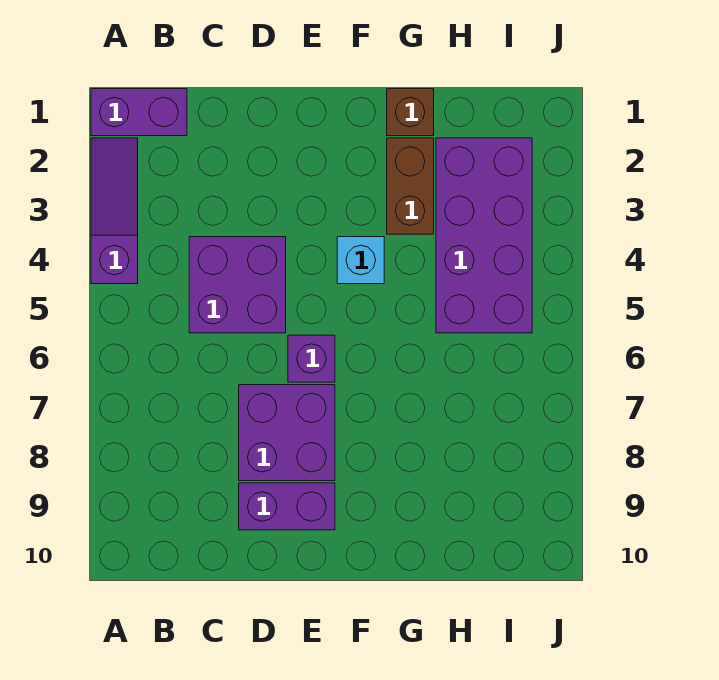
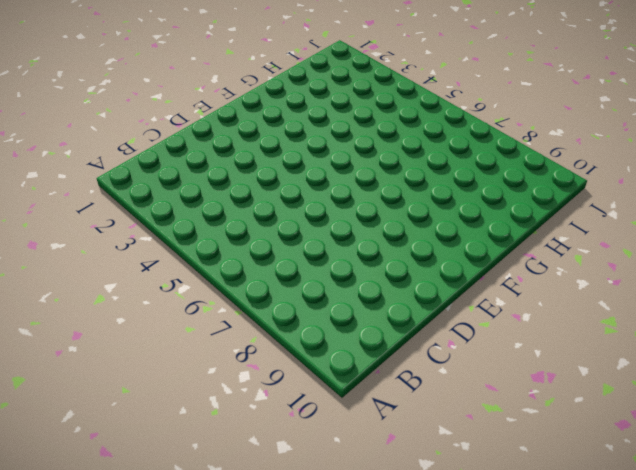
none -> purple brick A1:B1 level 1
none -> purple slope A2:A4 level 1 top 4

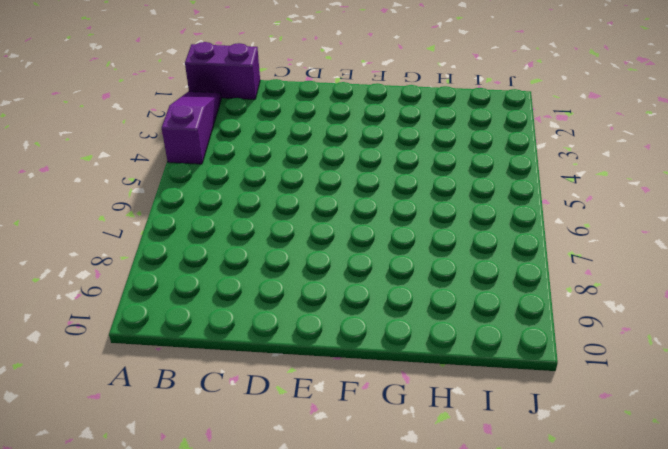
none -> purple brick C4:D5 level 1
none -> purple brick D7:E8 level 1

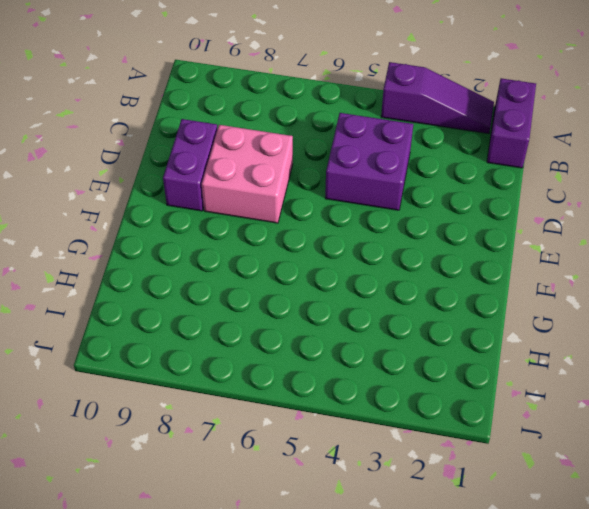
pink brick D7:E8 level 1 -> purple brick D7:E8 level 1
none -> purple brick E6 level 1
none -> cyan brick F4 level 1

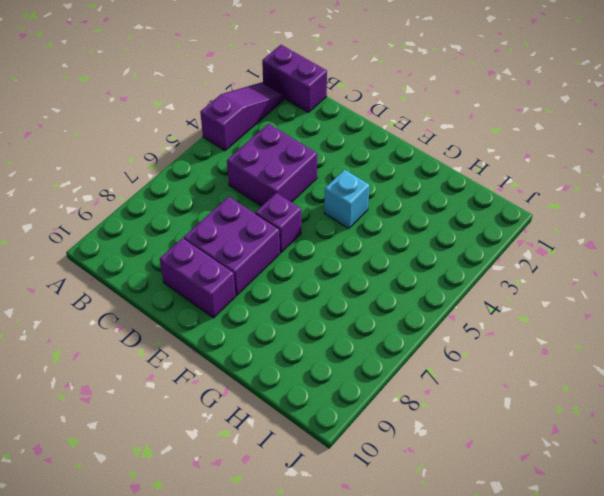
none -> brown brick G1 level 1
none -> brown brick G2:G3 level 1

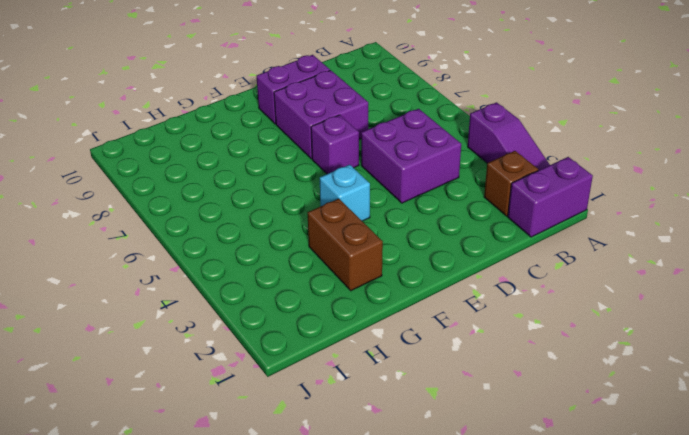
brown brick B2 level 1 -> brown brick G1 level 1
none -> purple brick H2:I5 level 1

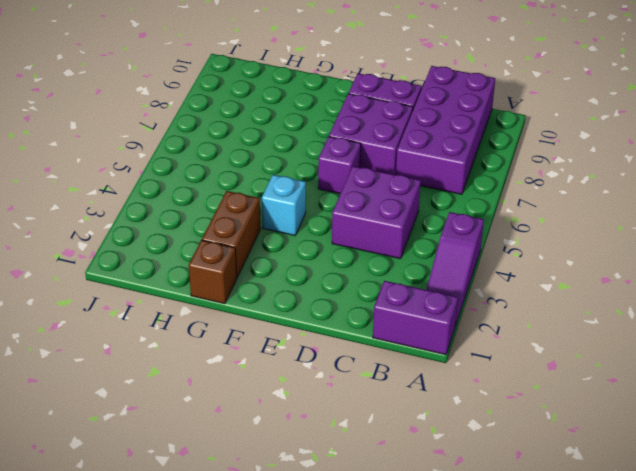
purple brick B7:C10 level 1 -> purple brick H2:I5 level 1

